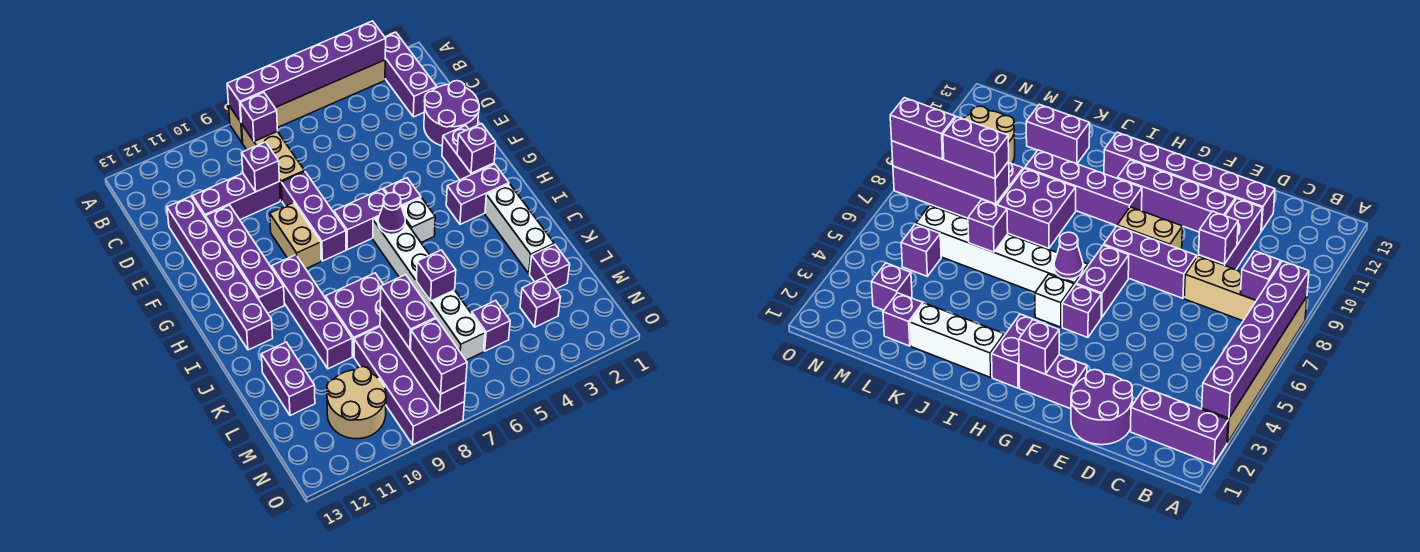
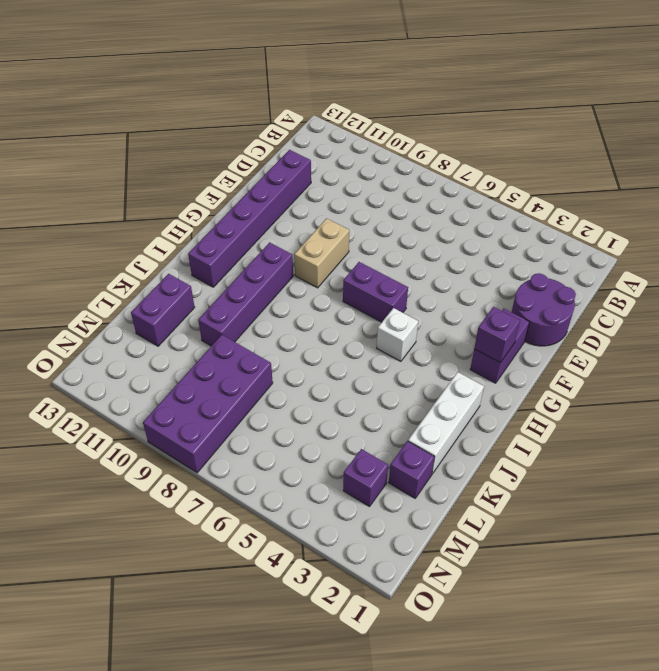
none -> purple brick A2:C2 level 1
none -> tan brick A3:A8 level 1
none -> tan brick B8:D8 level 1
none -> purple brick D9:D11 level 1

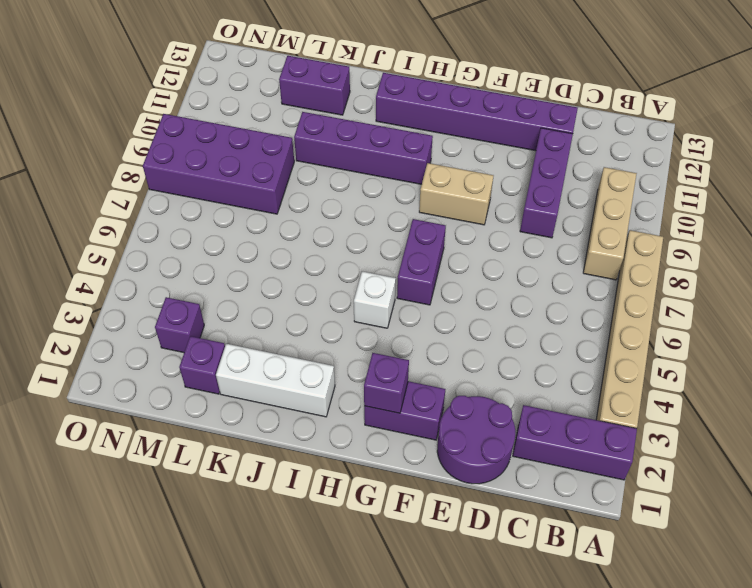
tan brick B8:B10 level 1 -> tan brick B8:D8 level 1
none -> purple brick E8:G8 level 1
none -> purple brick E11:H11 level 1
none -> purple brick G5 level 1
none -> purple brick H2:H3 level 1

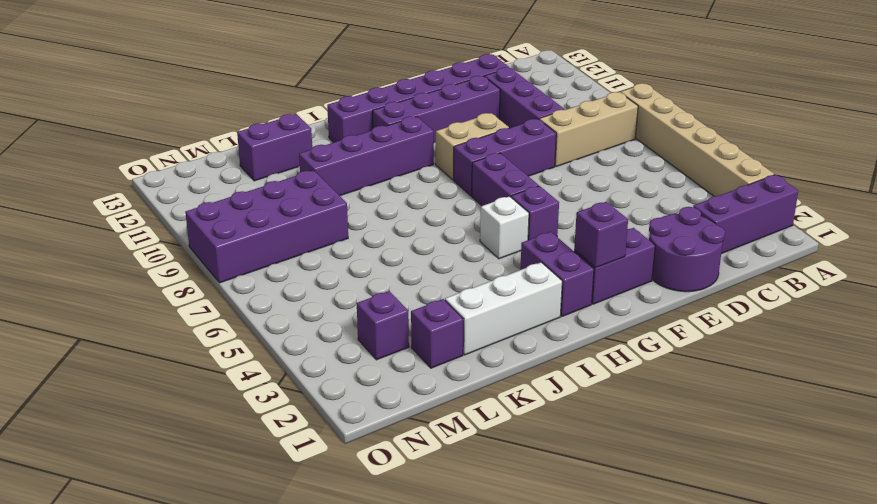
none -> white brick H6:M6 level 1
none -> purple brick J8:K9 level 1
none -> purple brick M5 level 1
none -> tan round brick M10:N11 level 1

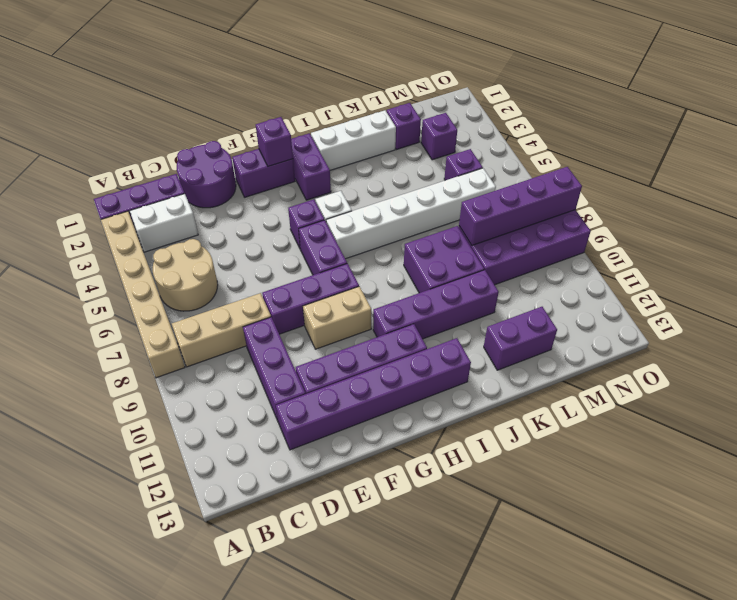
white brick B3:C3 level 1 -> none
tan round brick B5:C6 level 1 -> tan round brick M10:N11 level 1
none -> purple brick A3:A8 level 2
none -> purple brick B8 level 2
none -> purple brick D9 level 2
none -> purple cone H6 level 2

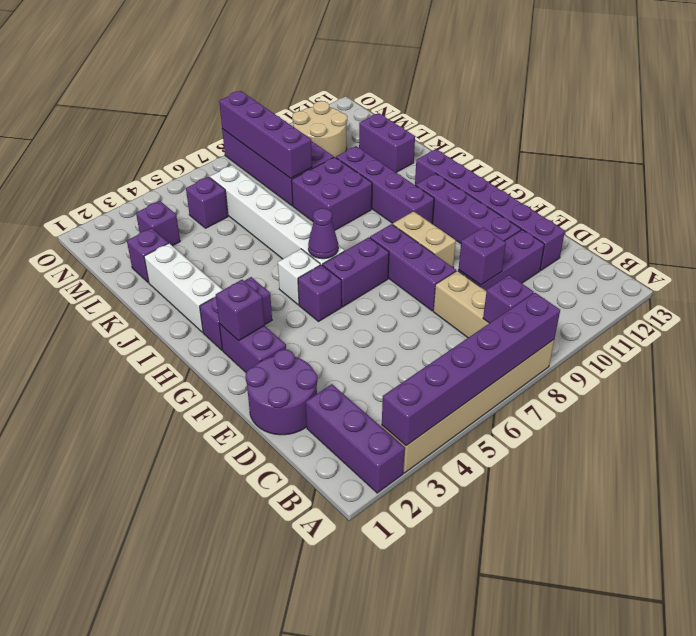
none -> purple brick K6 level 2
none -> purple brick L8:M8 level 3
none -> purple brick N8:O8 level 3

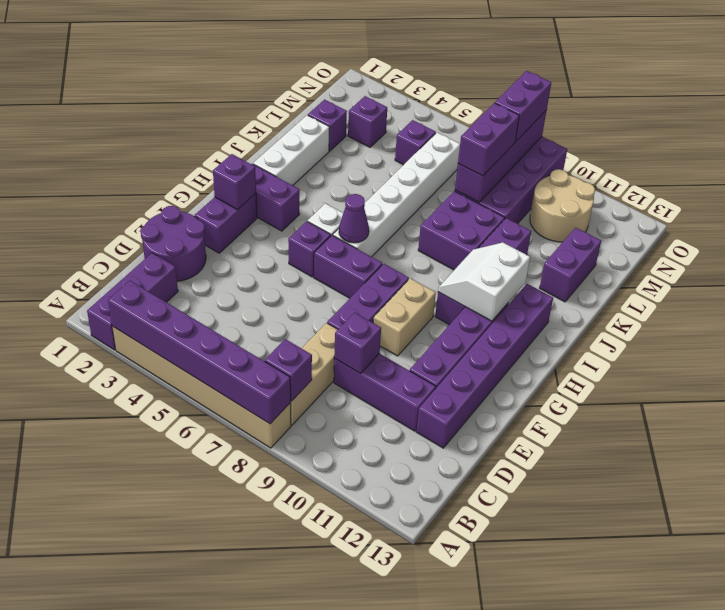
white slope H10:I11 level 2 top 11 -> none
none -> purple brick K6 level 2

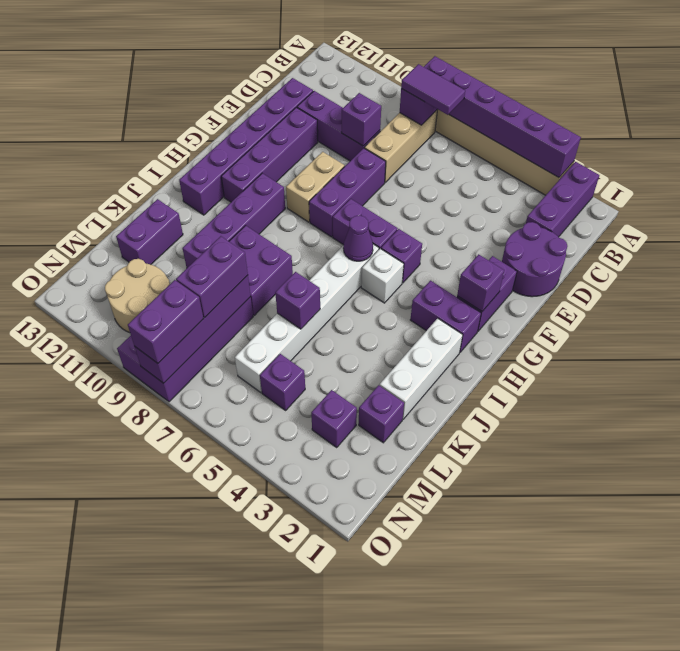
purple tile B7:B8 level 3 -> none

